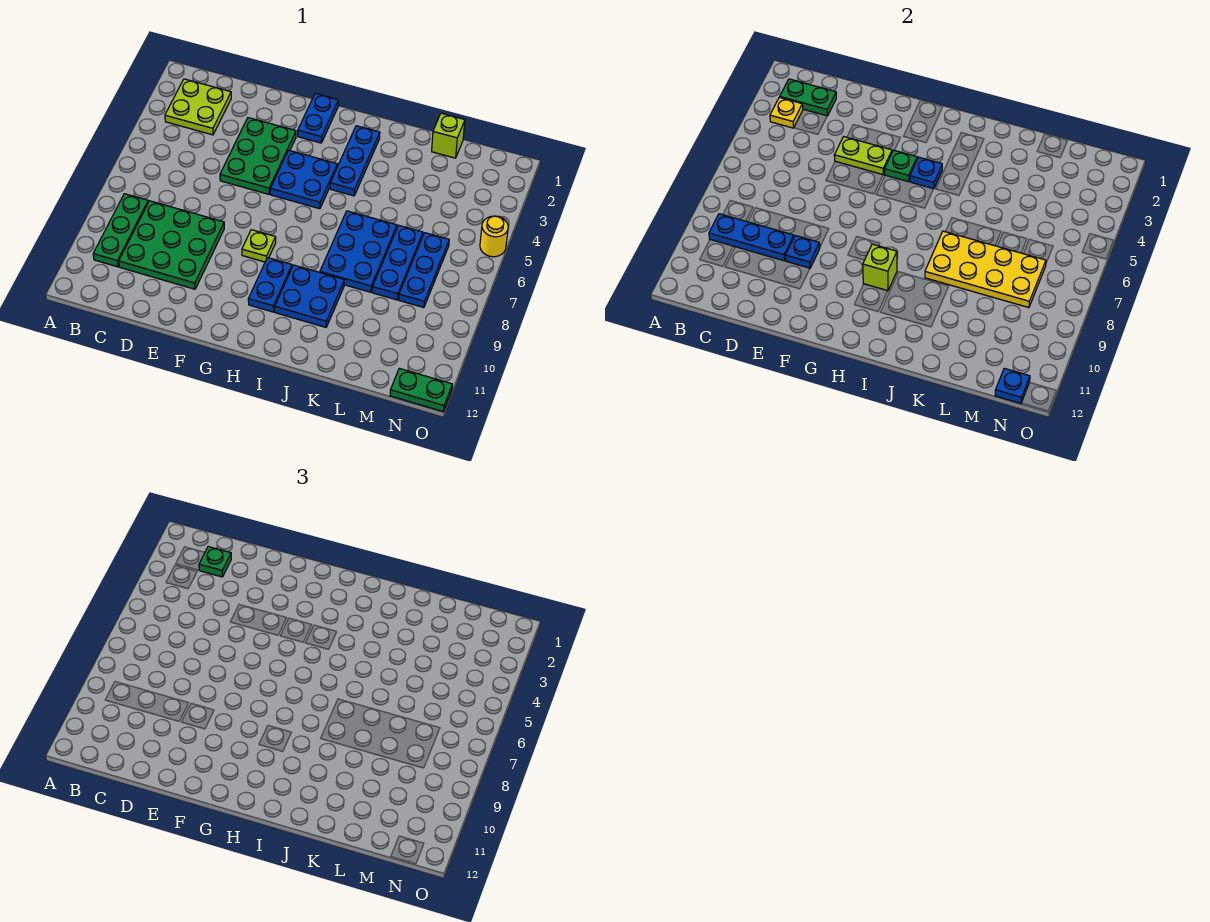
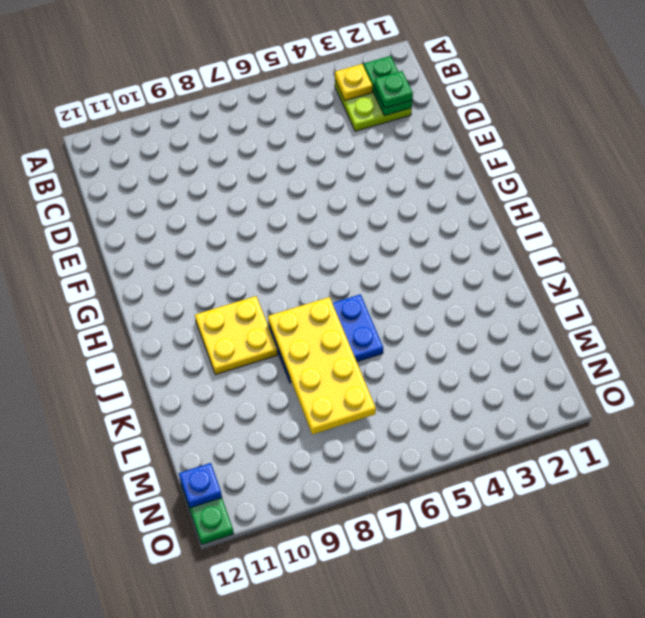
yellow plate I9:J10 level 1 -> blue plate I9:J10 level 1
none -> green plate B8:B10 level 1
none -> green plate C8:E10 level 1
none -> green plate E3:F5 level 1

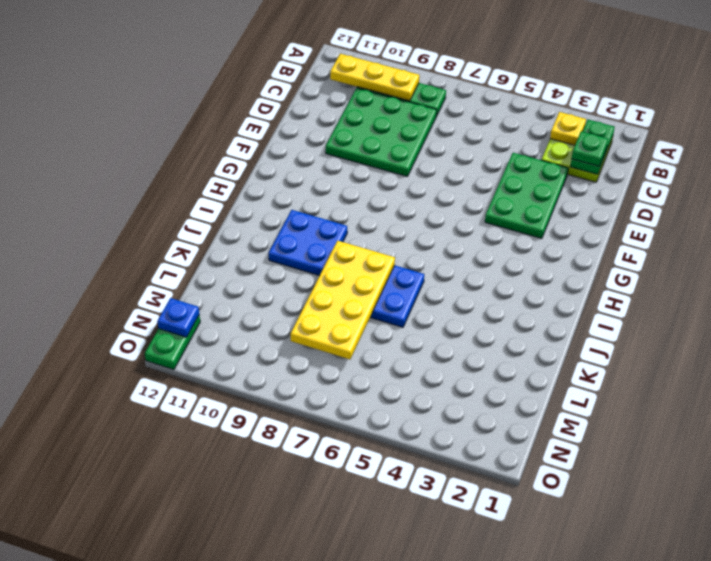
yellow plate B9:B11 level 2 -> blue plate B9:D9 level 2
green plate D3:F4 level 1 -> green plate E3:F5 level 1
none -> blue plate G1:G2 level 1
none -> blue plate G4:H5 level 1
none -> lime plate G8 level 1

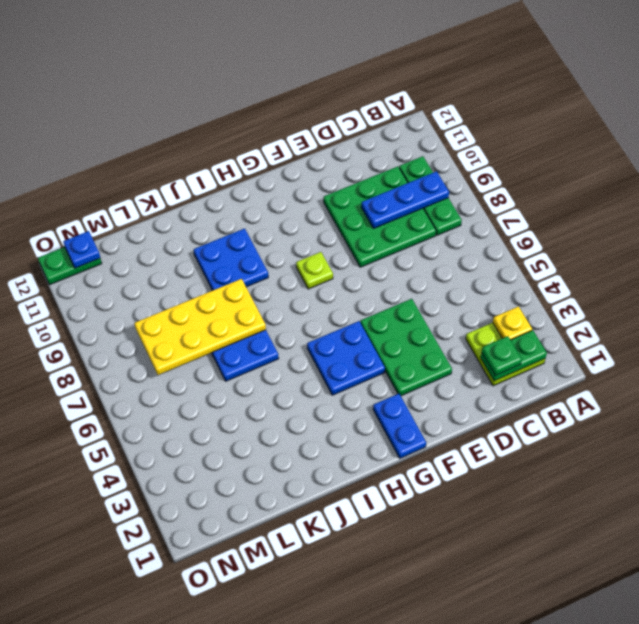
none -> blue plate H9:H10 level 1
none -> blue plate I2:I4 level 1
none -> lime brick L1 level 1

